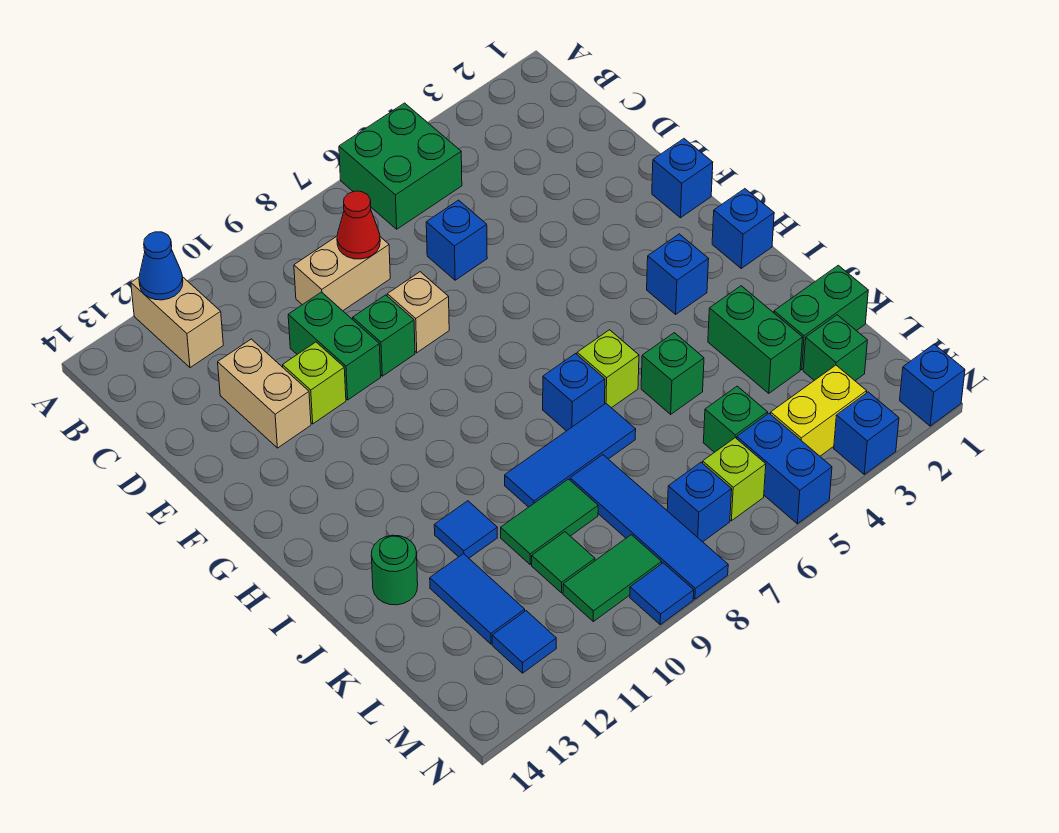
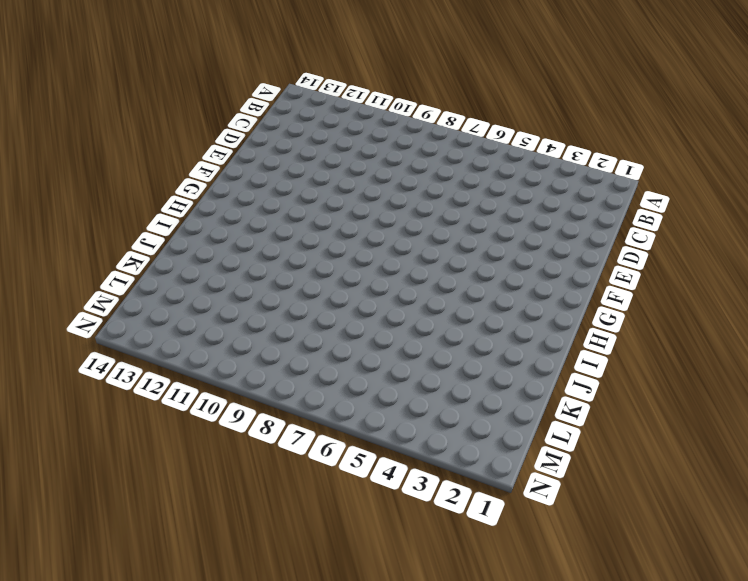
none -> green brick A5:B6 level 1
none -> tan brick A12:B12 level 1
none -> tan brick C8:C9 level 1
none -> blue brick D6 level 1

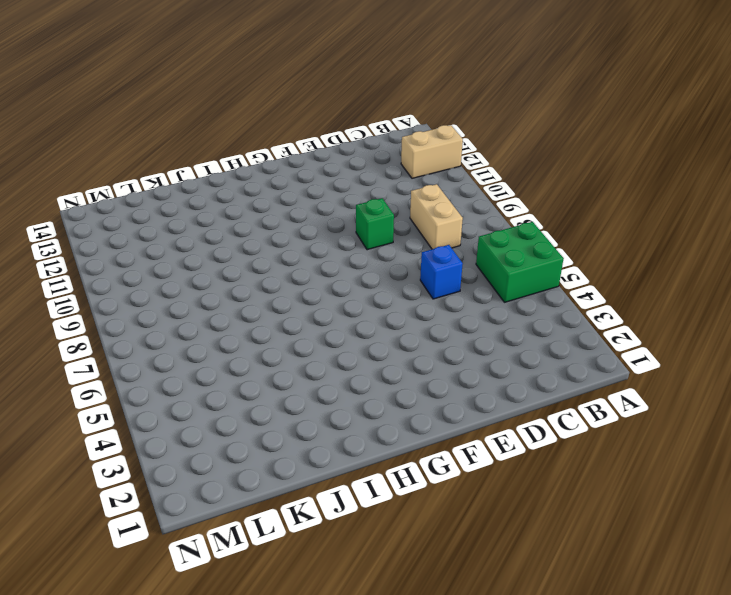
none -> green brick D10:E10 level 1
none -> tan brick D12:E12 level 1
none -> tan brick E8 level 1
none -> lime brick E11 level 1

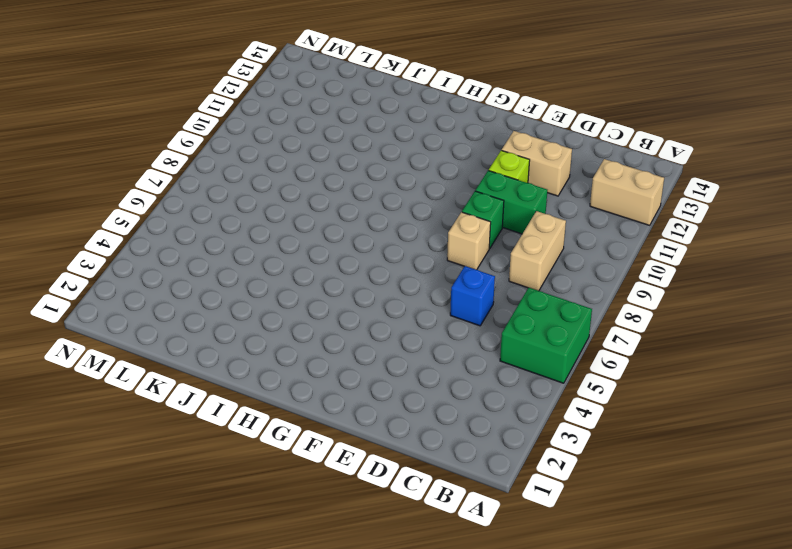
none -> blue brick F1 level 1
none -> blue brick H1 level 1
none -> blue brick H3 level 1
none -> lime brick I6 level 1

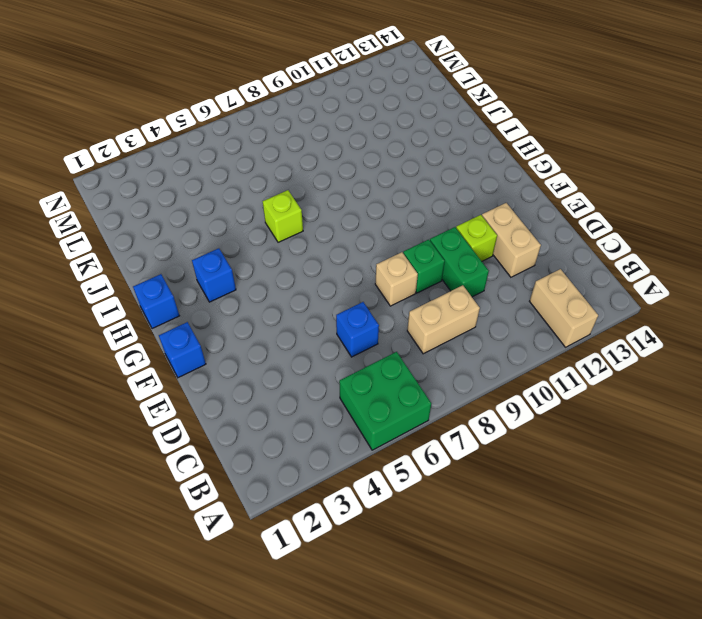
none -> blue brick I7 level 1
none -> green brick J3:K3 level 1
none -> green brick J5 level 1
none -> blue tile J7:J9 level 1

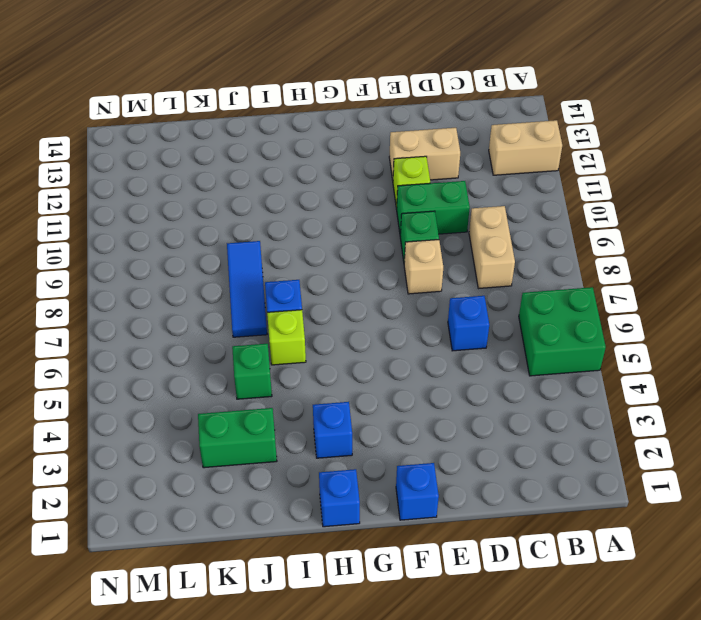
none -> blue tile J11 level 1
none -> green round brick J13 level 1
none -> green brick K1:K2 level 1
none -> blue tile K8:N8 level 1

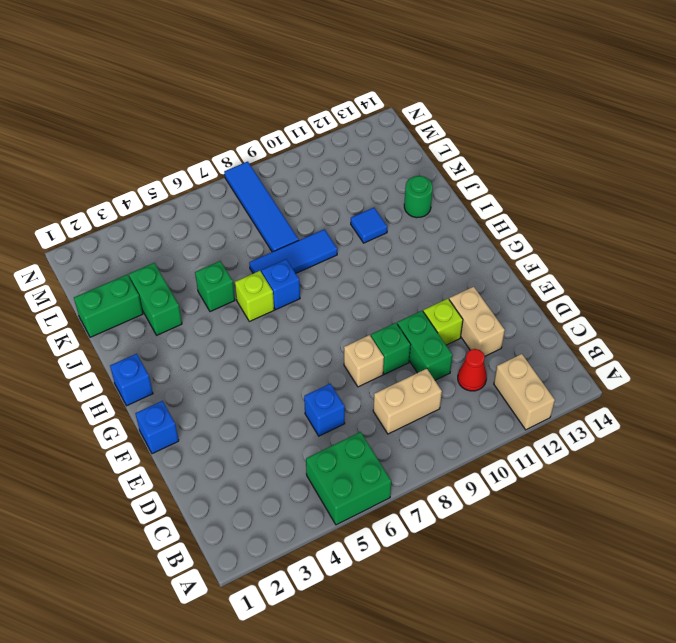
red cone C11 level 1 -> red cone C8 level 2
none -> blue brick H3 level 1
none -> green tile K9:K10 level 1
none -> blue tile K12:L12 level 1
none -> green brick L2 level 1

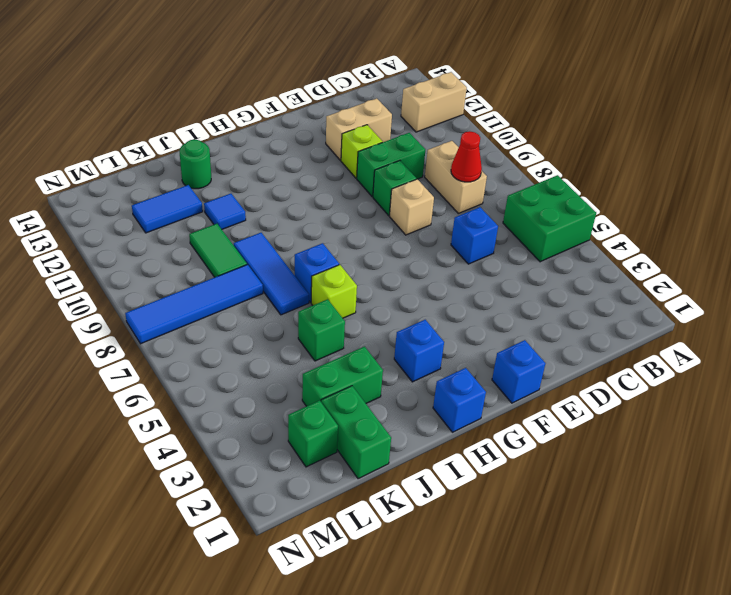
none -> green brick L5 level 1
none -> green tile L10 level 1
none -> yellow brick M3:M4 level 1
none -> blue brick M5:N5 level 1

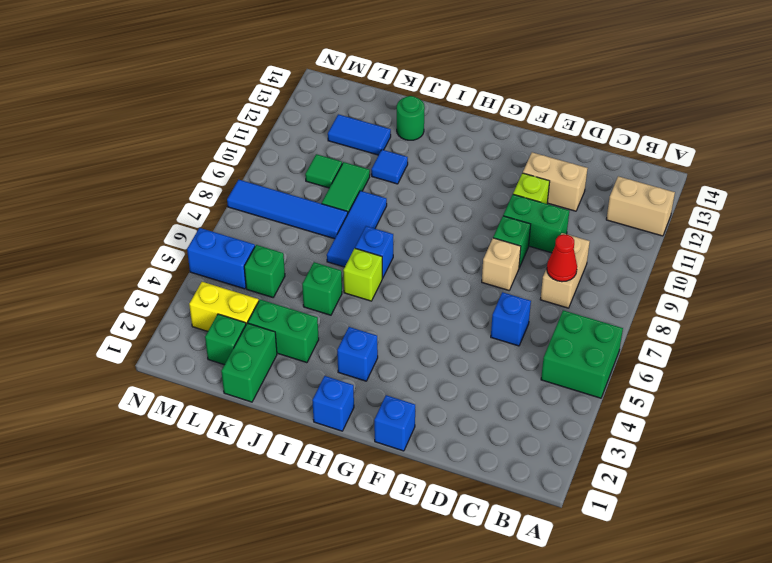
yellow brick L3:M3 level 1 -> yellow brick M3:M4 level 1
none -> lime brick M6 level 1
none -> blue brick M7 level 1
none -> green tile M9:M10 level 1
none -> blue tile M12 level 1

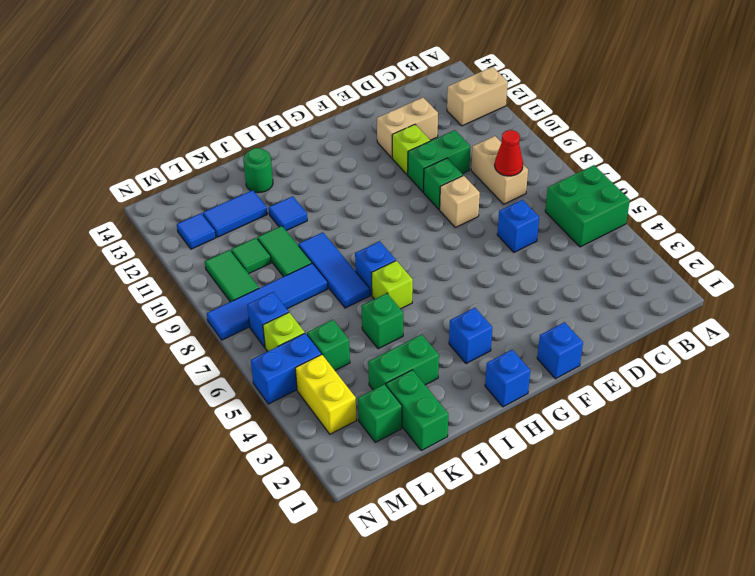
none -> blue brick N1 level 1
none -> blue brick N3 level 1
none -> blue tile N9 level 1
none -> blue cone A12 level 2

